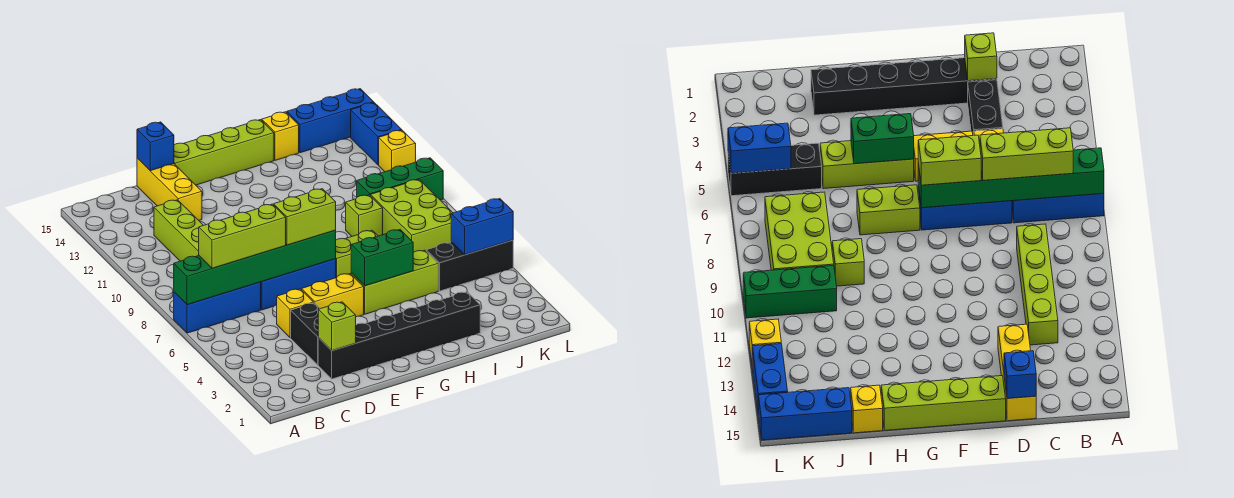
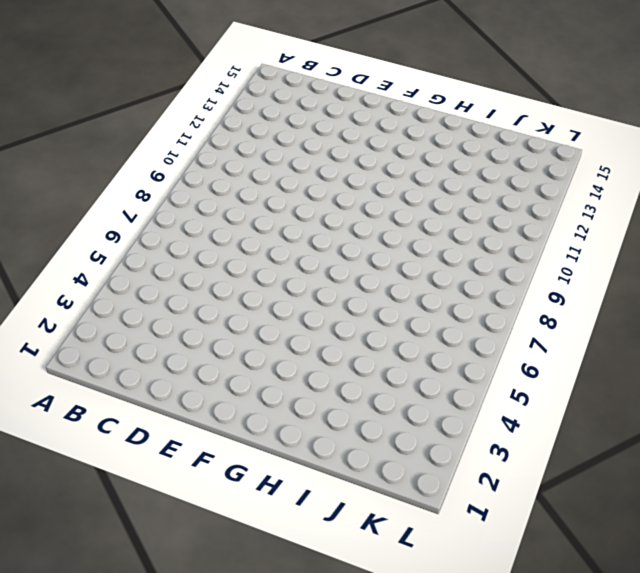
none -> blue brick A7:C7 level 1
none -> lime brick C9:C12 level 1
none -> black brick D2:I2 level 1

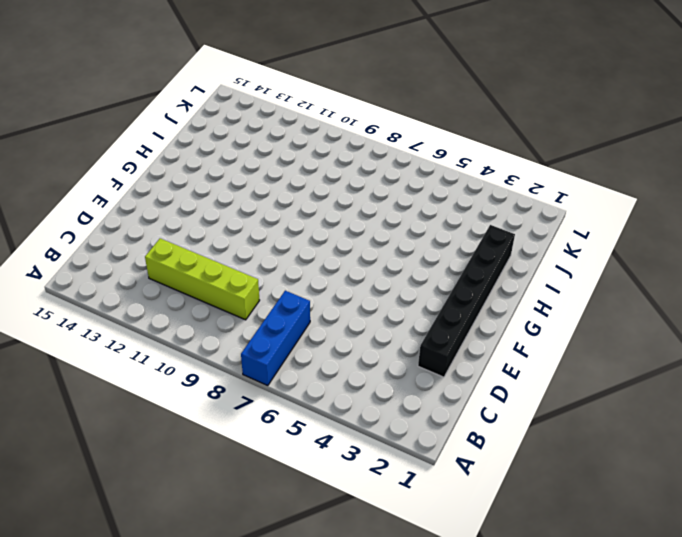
none -> black brick D3:D4 level 1
none -> yellow brick D5 level 1
none -> blue brick D7:F7 level 1

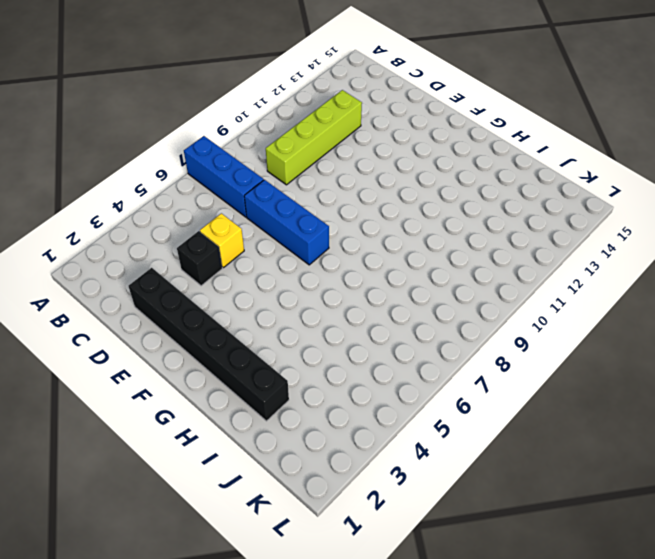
black brick D4 level 1 -> black brick D3:D4 level 1
none -> yellow brick D13:D15 level 1
none -> yellow brick E5:F5 level 1
none -> lime brick E15:H15 level 1

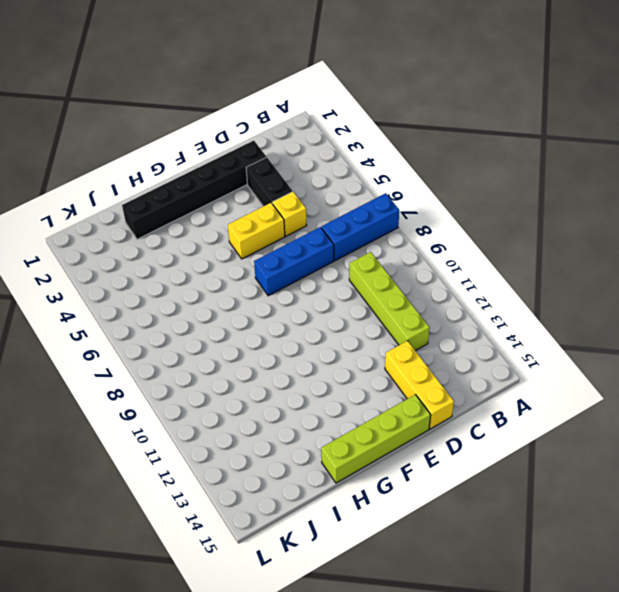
none -> lime brick G5:I5 level 1
none -> lime brick G7:H7 level 1
none -> lime brick I9 level 1

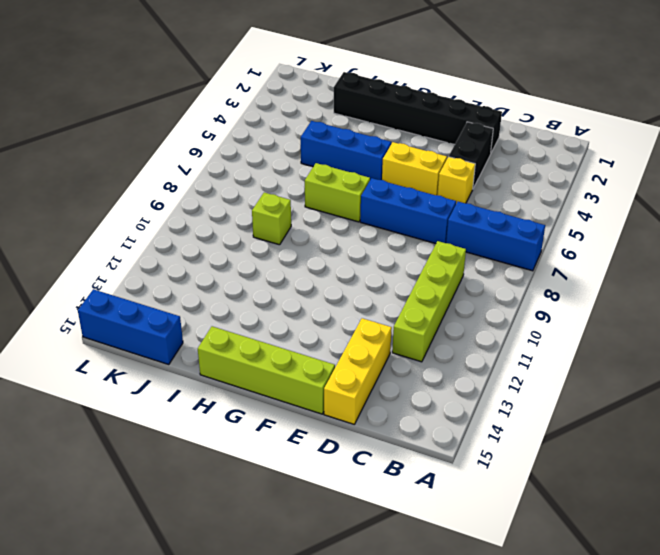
blue brick G5:I5 level 1 -> lime brick G5:I5 level 1
none -> yellow brick I15 level 1
none -> black brick J5:L5 level 1
none -> lime brick J7:K9 level 1

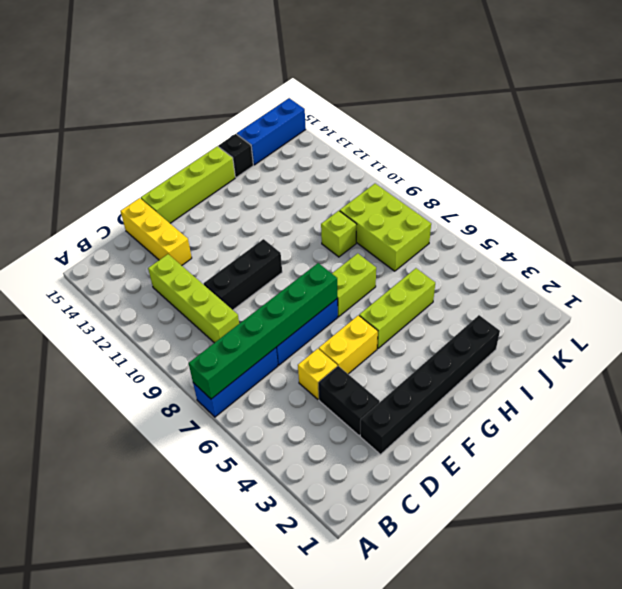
black brick D10:F10 level 1 -> black brick J5:L5 level 1
black brick I15 level 1 -> yellow brick I15 level 1
none -> green brick J10:L10 level 1
none -> yellow brick L12 level 1
none -> blue brick L13:L14 level 1

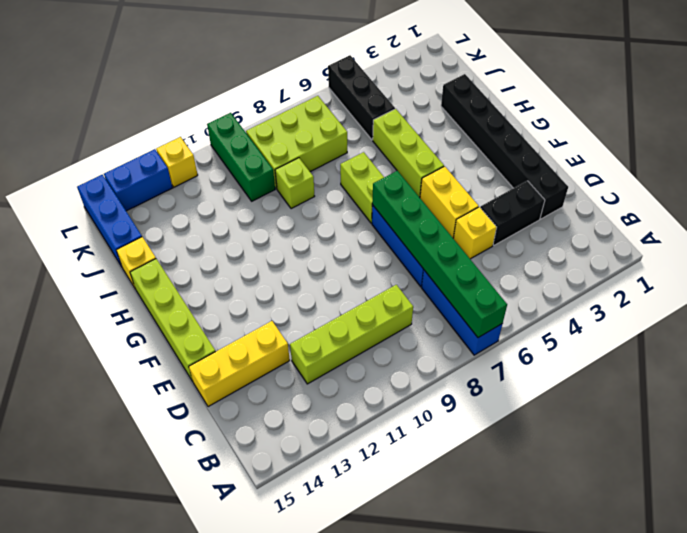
none -> lime brick D2 level 2
none -> blue brick D15 level 2
none -> green brick G5:H5 level 2

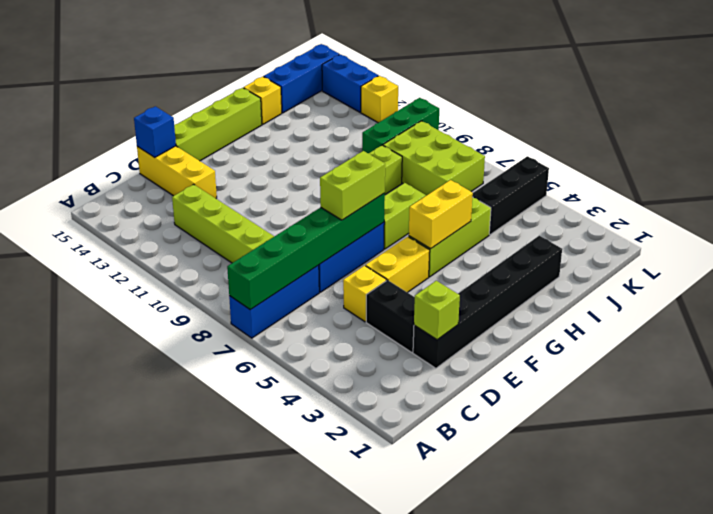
yellow brick G5:H5 level 2 -> green brick G5:H5 level 2
none -> blue brick K5:L5 level 2
none -> lime brick B7:D7 level 3

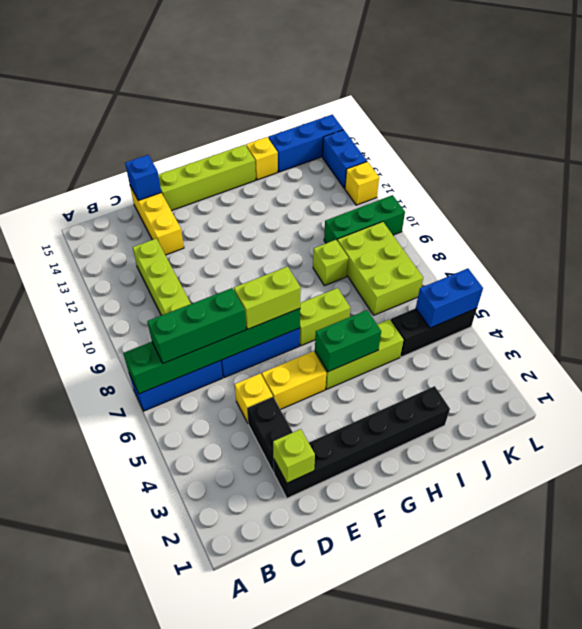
green brick B7:D7 level 3 -> lime brick B7:D7 level 3

